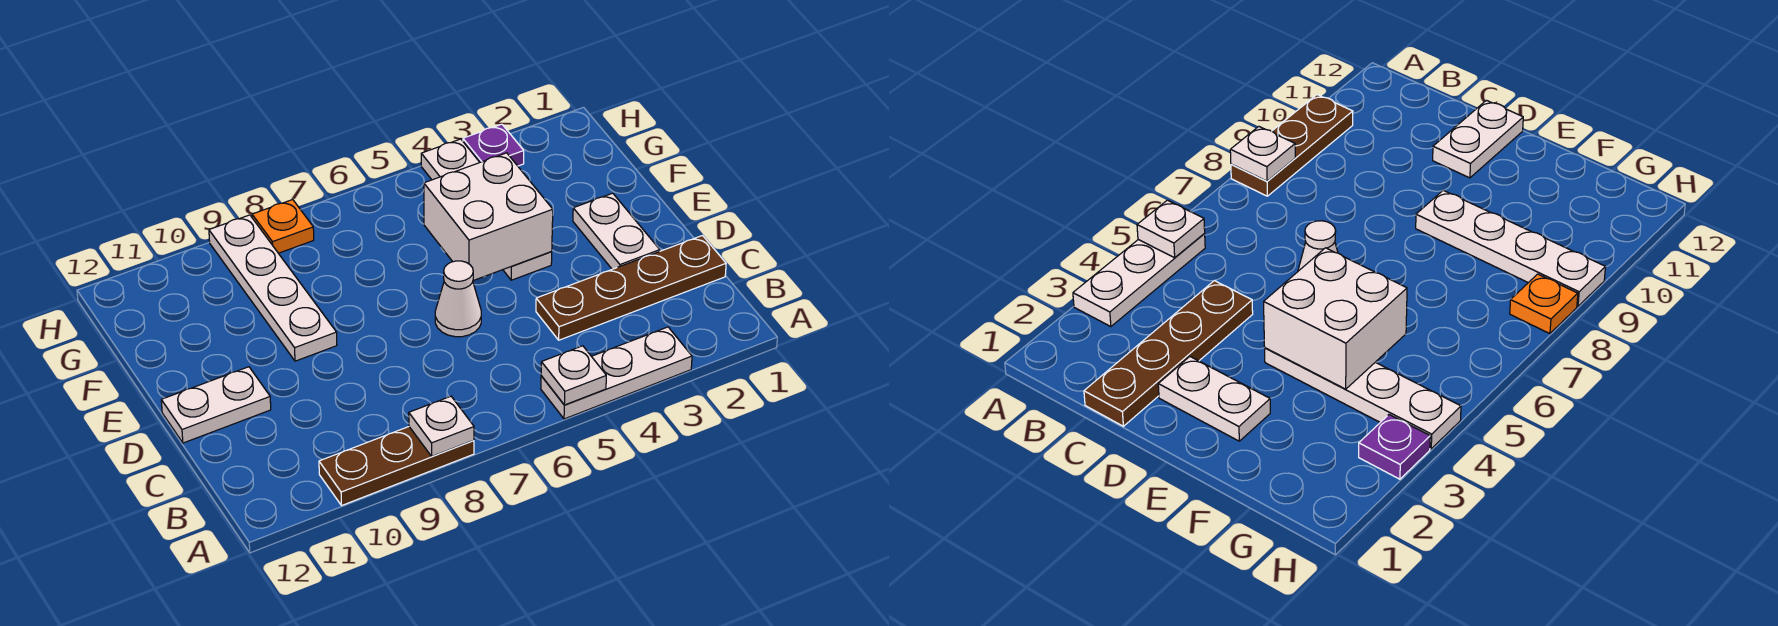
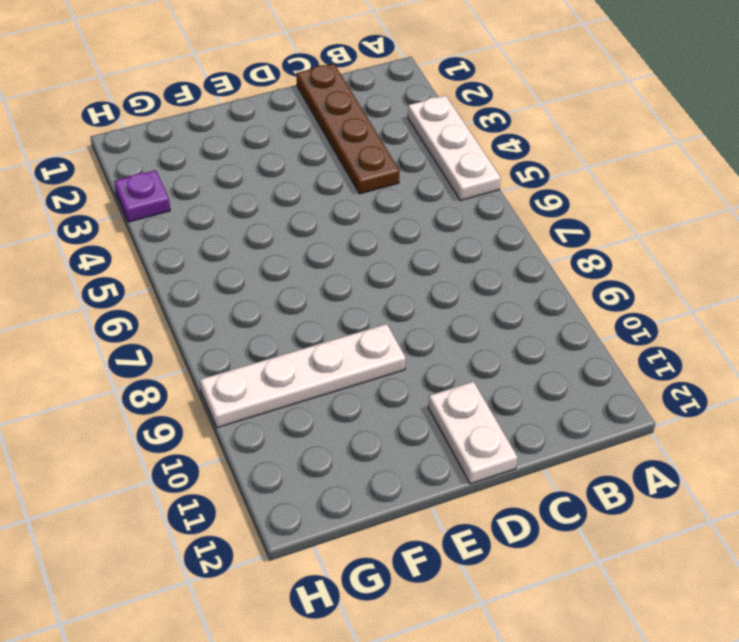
none -> brown plate A8:A10 level 1
none -> white plate D2:E2 level 1
none -> white cone D6 level 1

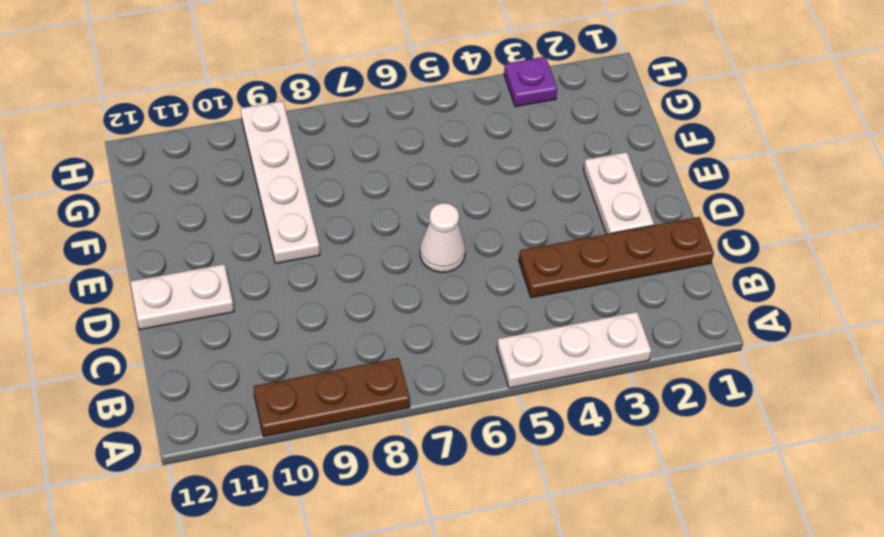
none -> white plate E4:H4 level 1
none -> orange plate H8 level 1
none -> white plate A5 level 2

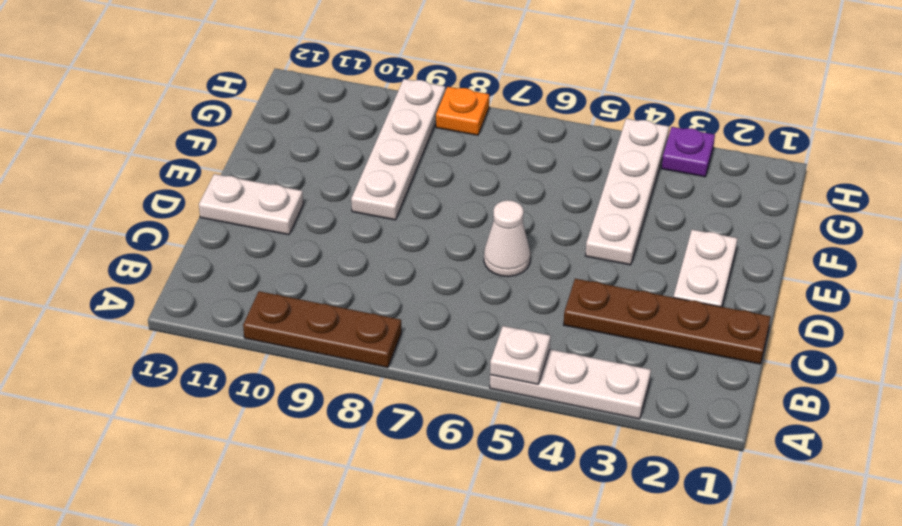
none -> white plate A8 level 2
none -> white brick E4:F5 level 2

